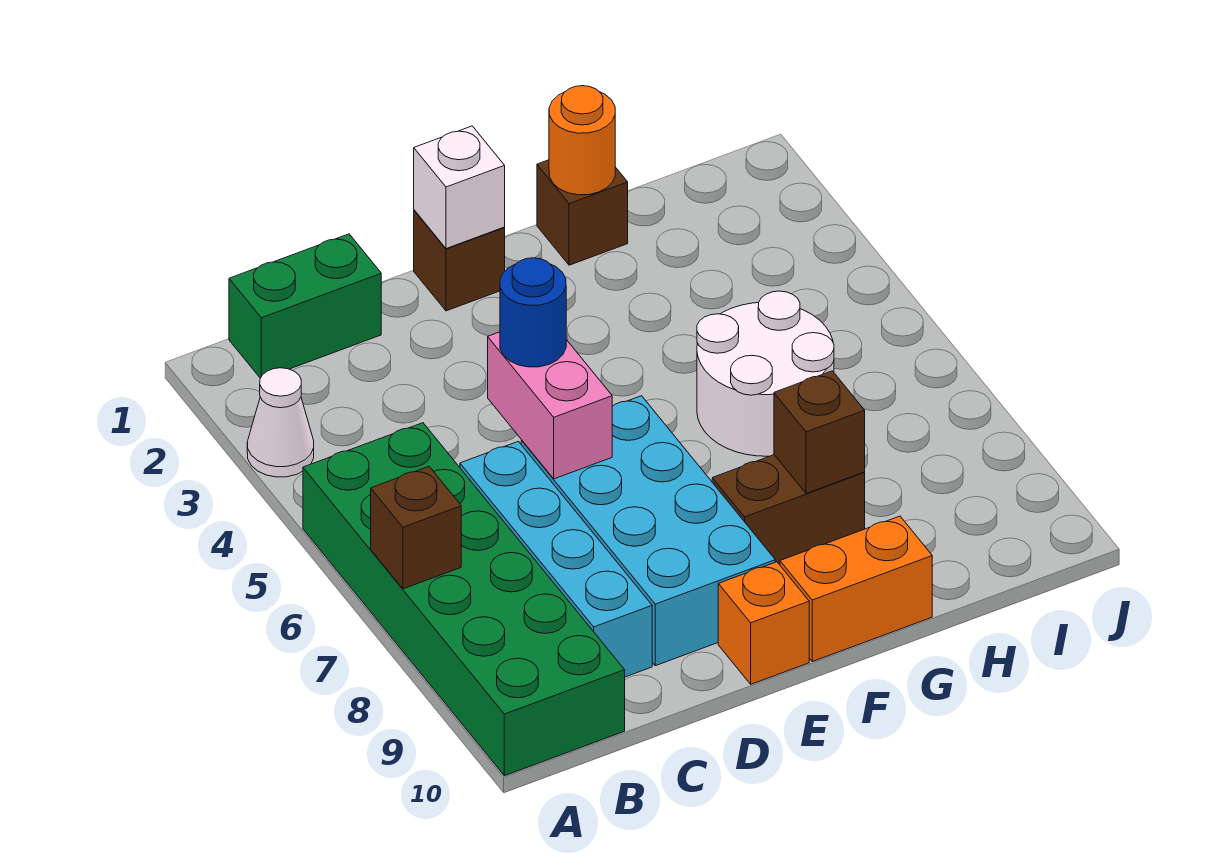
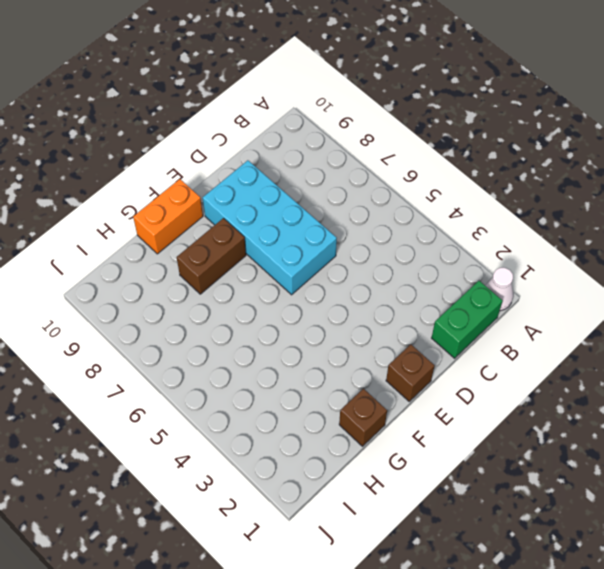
white cone A1 level 1 -> white cone A3 level 1
none -> green brick A5:B10 level 1
none -> cyan brick C6:C9 level 1
none -> orange brick E10 level 1

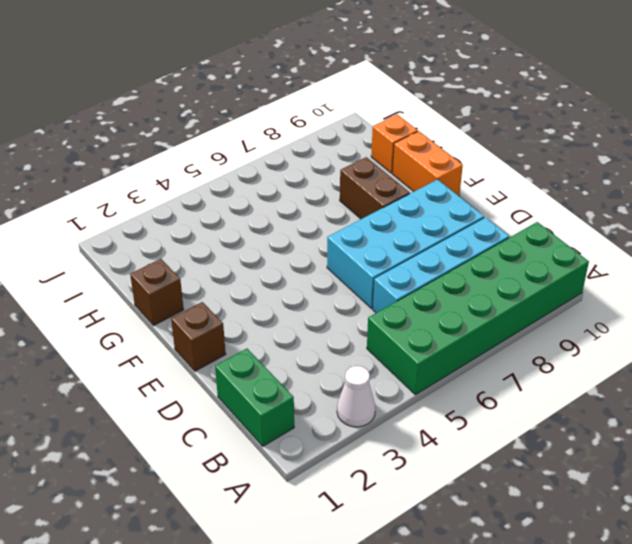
orange brick H10 level 1 -> orange brick E10 level 1
none -> white round brick G5:H6 level 1
none -> brown brick A7 level 2
none -> pink brick D5:D6 level 2

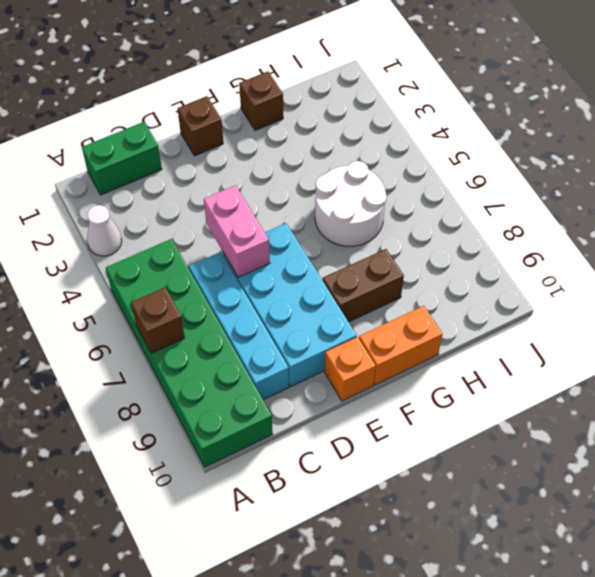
none -> white brick E1 level 2
none -> orange round brick G1 level 2
none -> brown brick G8 level 2

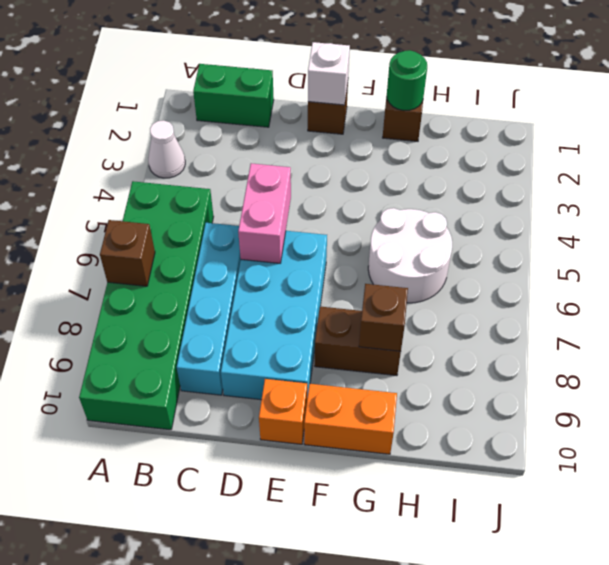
green round brick G1 level 2 -> orange round brick G1 level 2
none -> blue round brick D5 level 3

